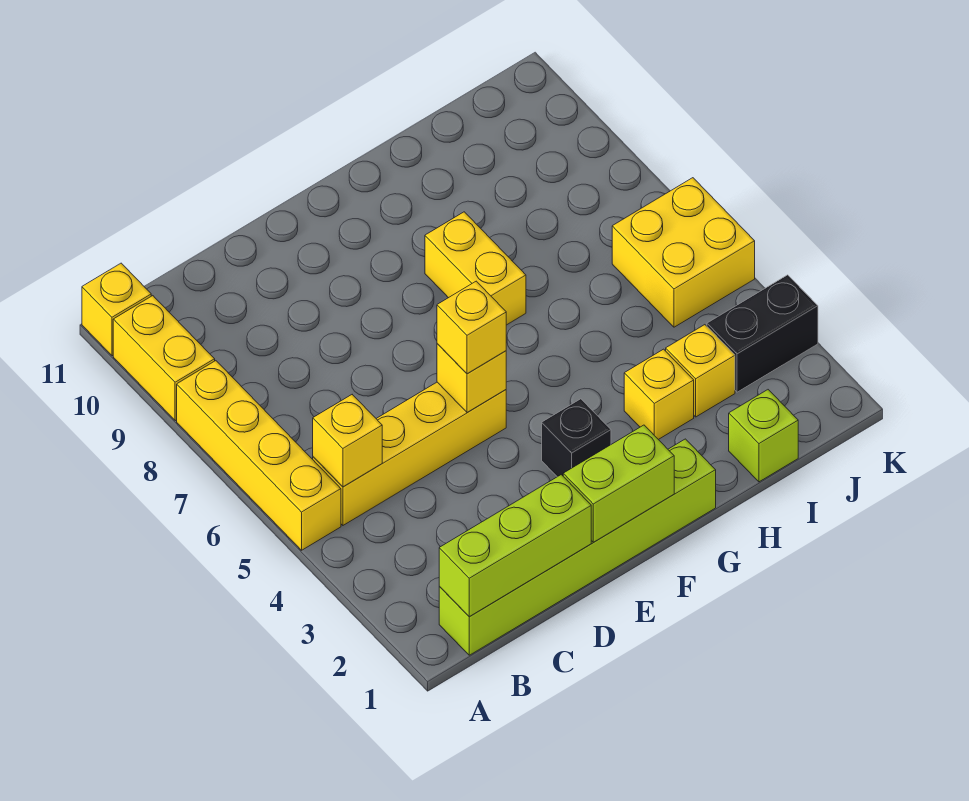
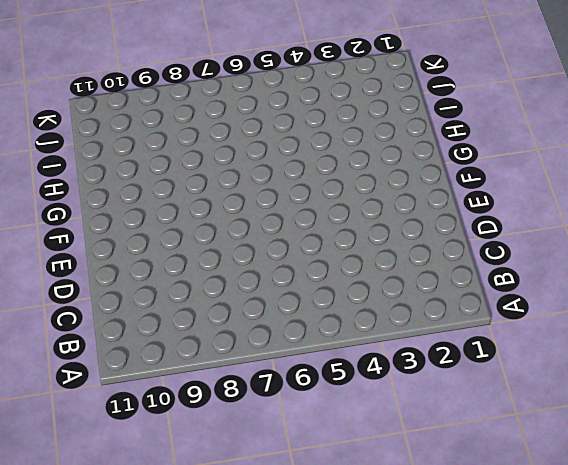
none -> yellow brick A5:A8 level 1
none -> yellow brick A9:A10 level 1
none -> yellow brick A11 level 1

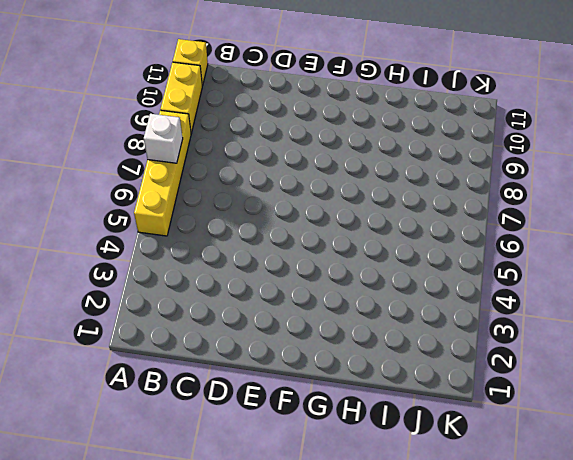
white brick A7 level 2 -> none
none -> lime brick B1:G1 level 1
none -> yellow brick B5:E5 level 1
none -> black brick F3 level 1

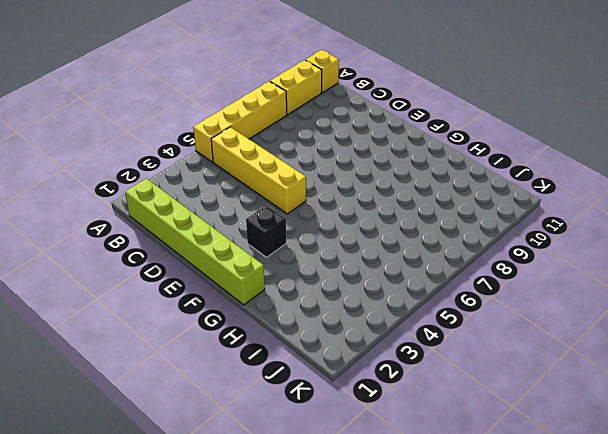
none -> yellow brick G7:G8 level 1
none -> yellow brick H3 level 1
none -> lime brick I1 level 1

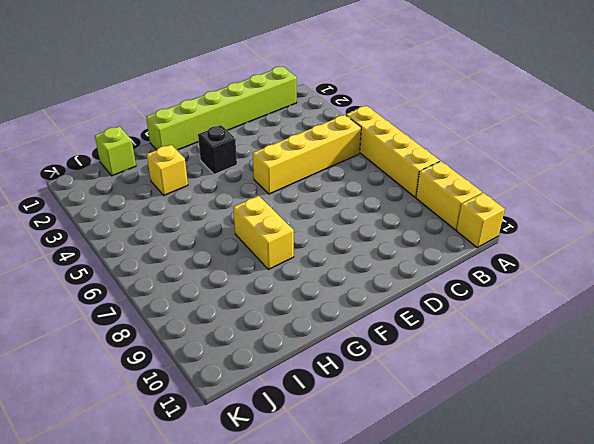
none -> yellow brick I3 level 1
none -> black brick J3:K3 level 1
none -> yellow brick J5:K6 level 1

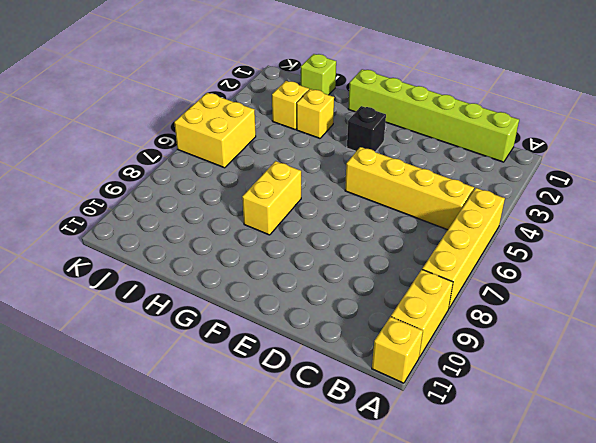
none -> black brick J3:K3 level 1
none -> lime brick B1:D1 level 2
none -> yellow brick B5 level 2

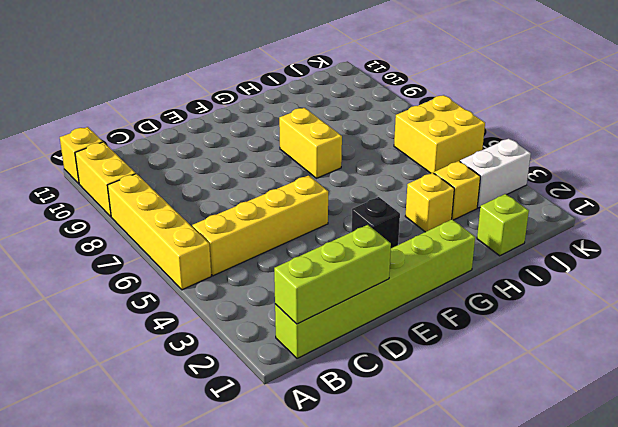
white brick J3:K3 level 1 -> black brick J3:K3 level 1
none -> yellow brick B5 level 2
none -> lime brick E1:F1 level 2
none -> yellow brick E5 level 2

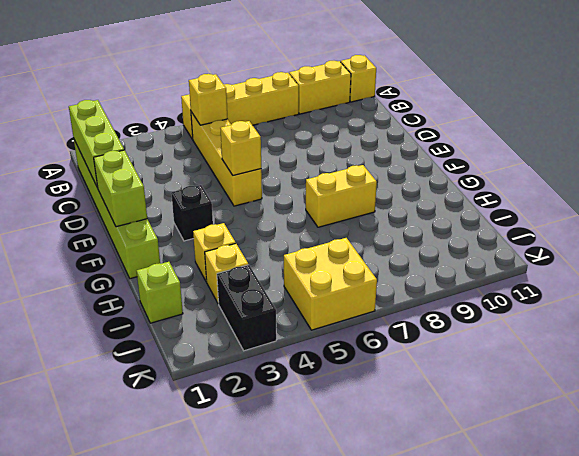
none -> yellow brick E5 level 3

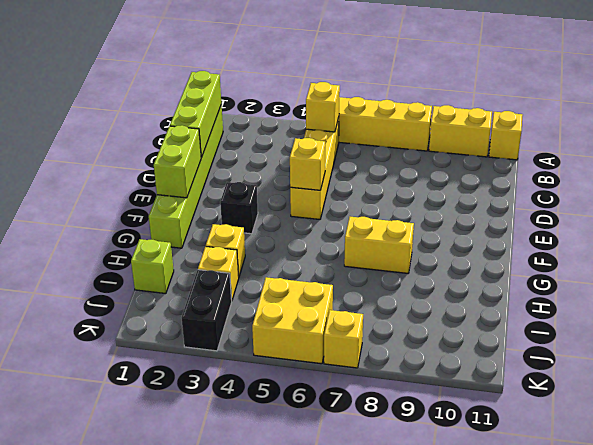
yellow brick K7 level 1 -> yellow brick E5 level 3

